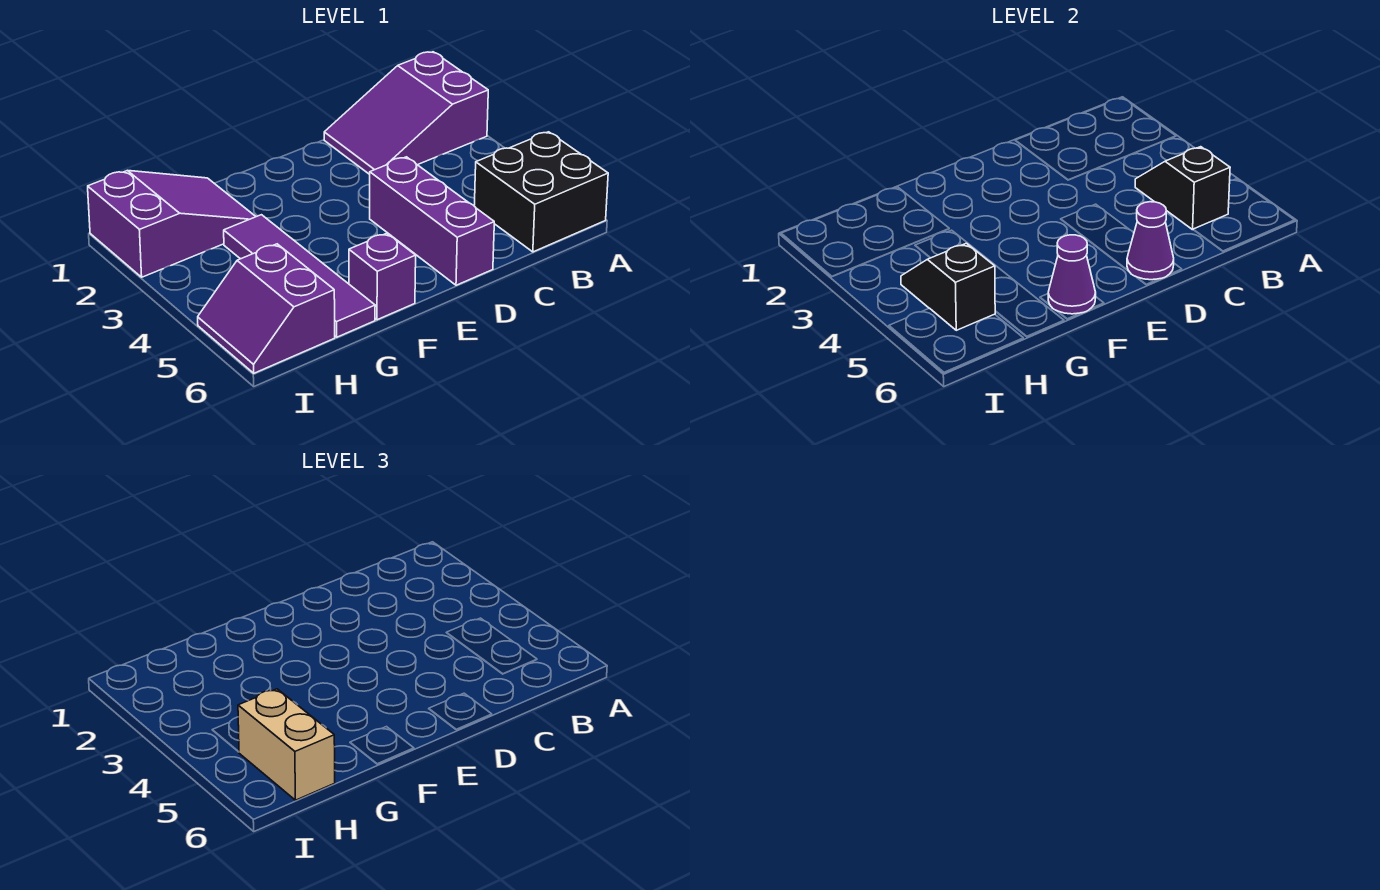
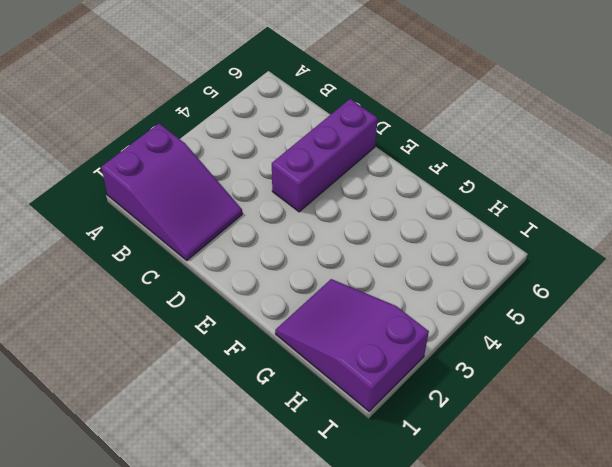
none -> black brick A5:B6 level 1
none -> purple brick F6 level 1
none -> purple tile G3:G6 level 1

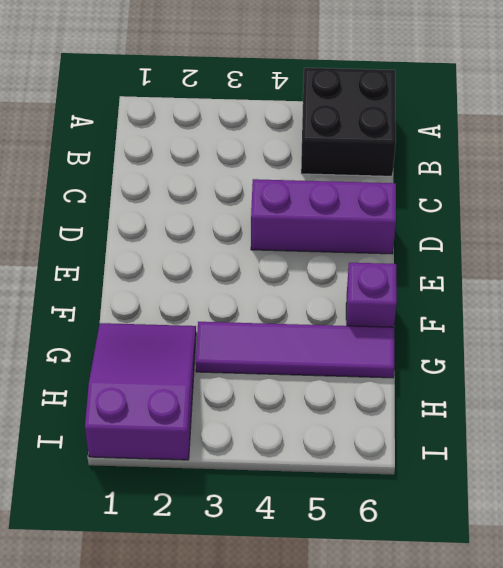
none -> purple slope A1:C2 level 1 top A
none -> purple slope H5:I6 level 1 top H
none -> black slope B4:B5 level 2 top 5

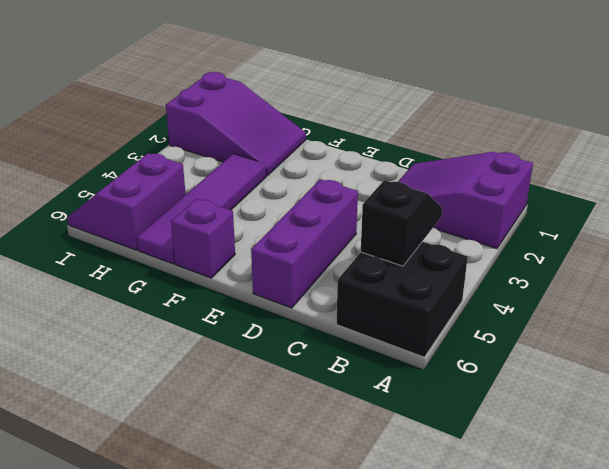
none -> purple cone D6 level 2
none -> purple cone F6 level 2
none -> black slope H4:H5 level 2 top 5

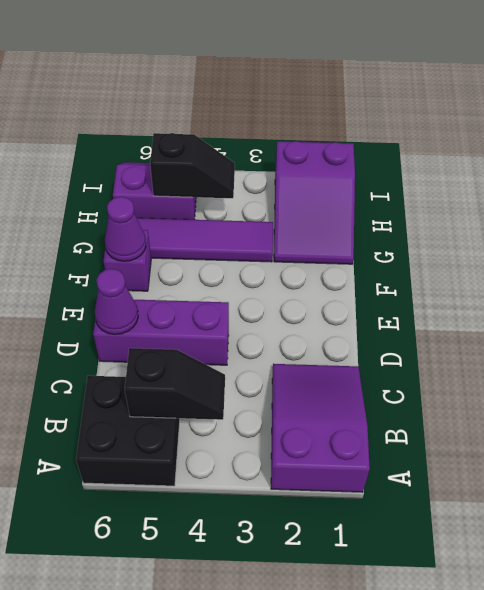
none -> tan brick H5:H6 level 3

